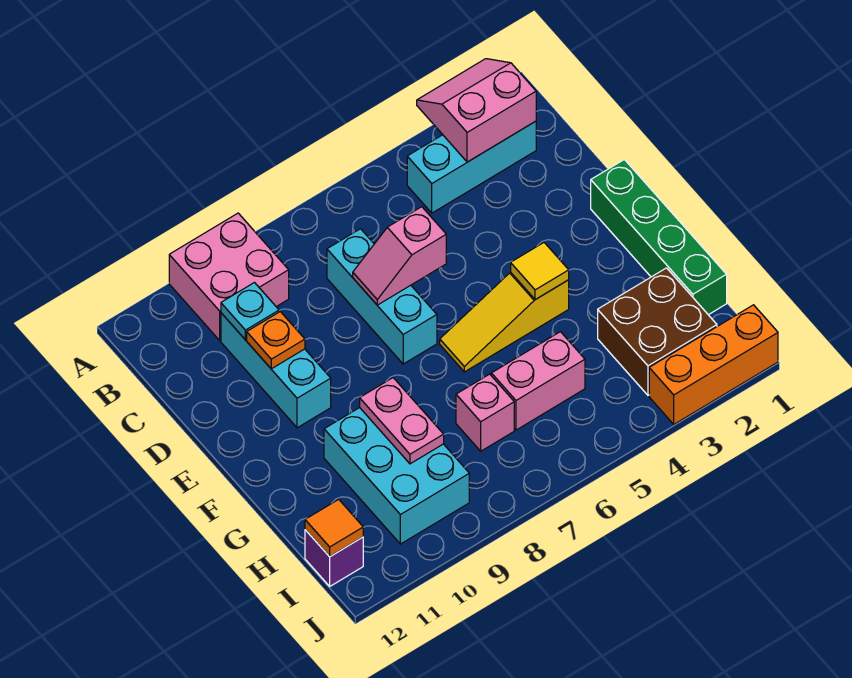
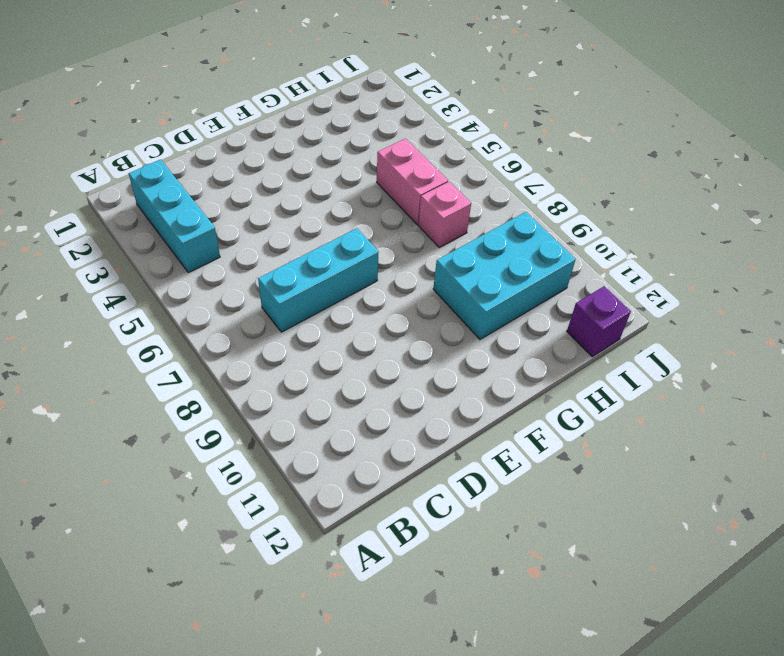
none -> pink brick A9:B10 level 1
none -> cyan brick C10:E10 level 1
none -> green brick E1:H1 level 1

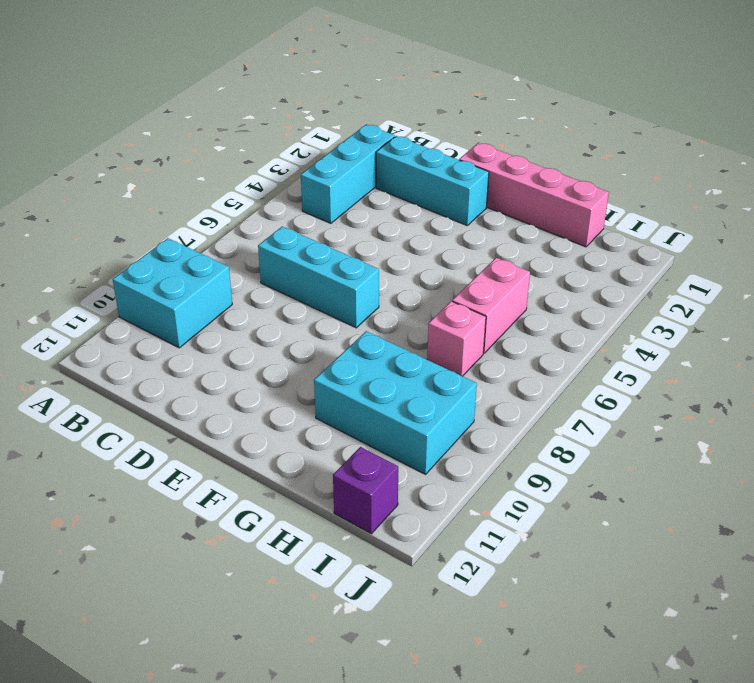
cyan brick A9:B10 level 1 -> pink brick A9:B10 level 1
cyan brick C2:E2 level 1 -> cyan brick C10:E10 level 1
pink brick E1:H1 level 1 -> green brick E1:H1 level 1
none -> yellow slope F4:F6 level 1 top 4
none -> brown brick H2:I3 level 1
none -> orange brick J1:J3 level 1

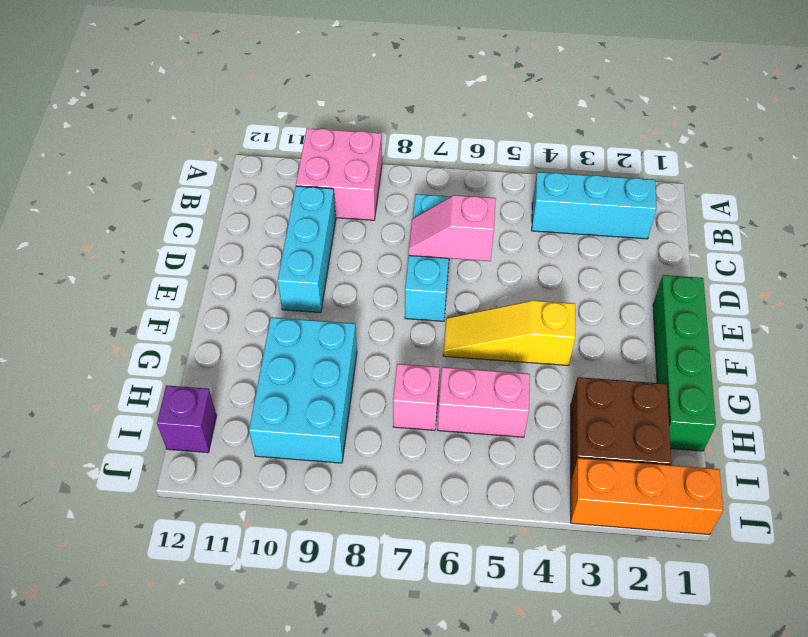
none -> pink slope A2:B3 level 2 top B
none -> cyan plate C10 level 2
none -> orange plate D10 level 2

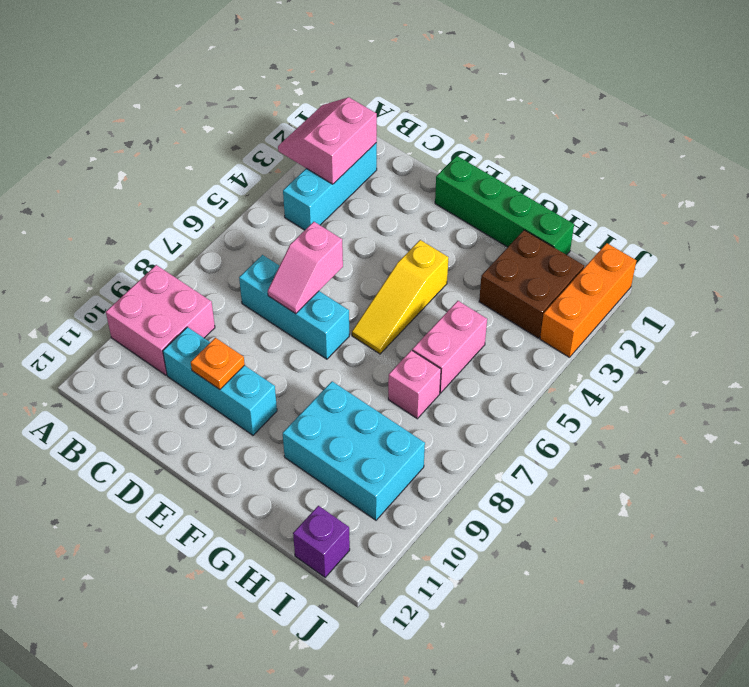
none -> cyan plate C10 level 2
none -> yellow tile F4 level 2
none -> pink plate G9:H9 level 2

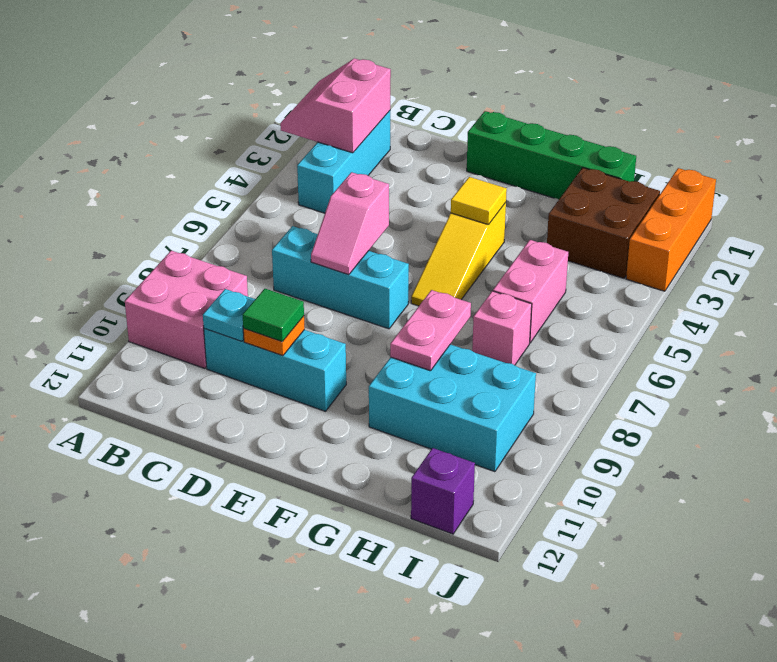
green tile D10 level 3 -> none
pink plate G8:G9 level 2 -> pink plate G9:H9 level 2
none -> orange tile I12 level 2

